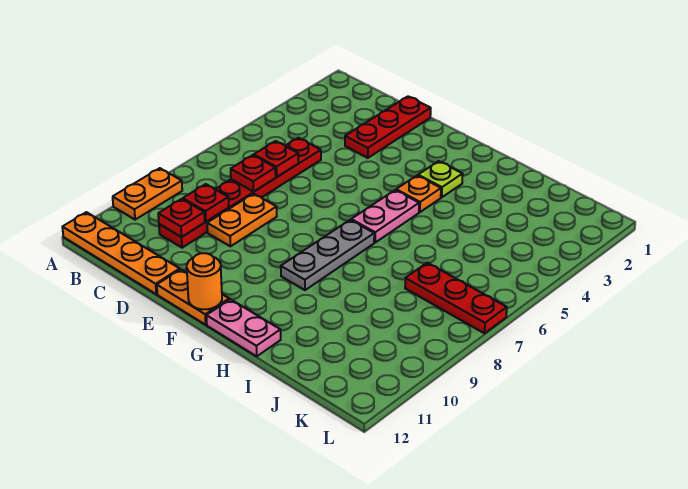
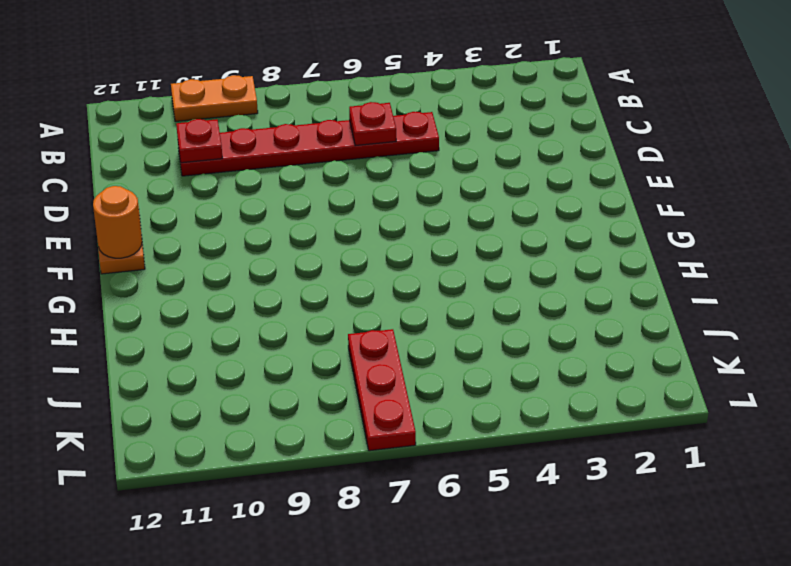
none -> orange plate A12:D12 level 1
none -> red plate D1:D3 level 1
none -> orange plate D8:D9 level 1

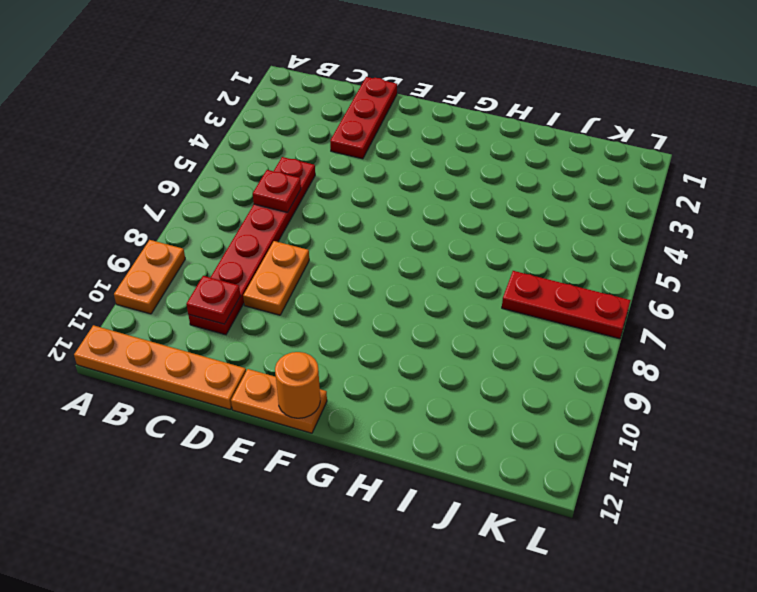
none -> lime plate G3 level 1
none -> orange plate G4 level 1
none -> pink plate G5:G6 level 1

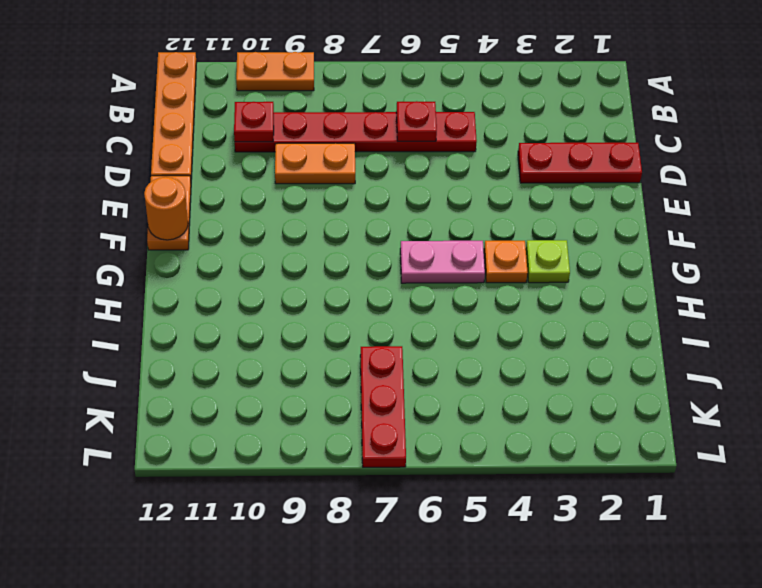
none -> grey plate G7:G9 level 1
none -> pink plate G12:H12 level 1
none -> red plate C7 level 2

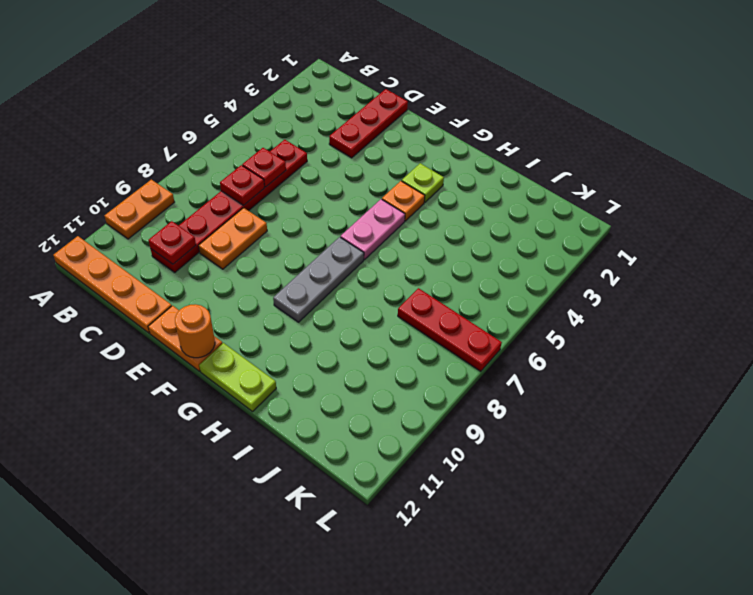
lime plate G12:H12 level 1 -> pink plate G12:H12 level 1
none -> red plate C9 level 2

